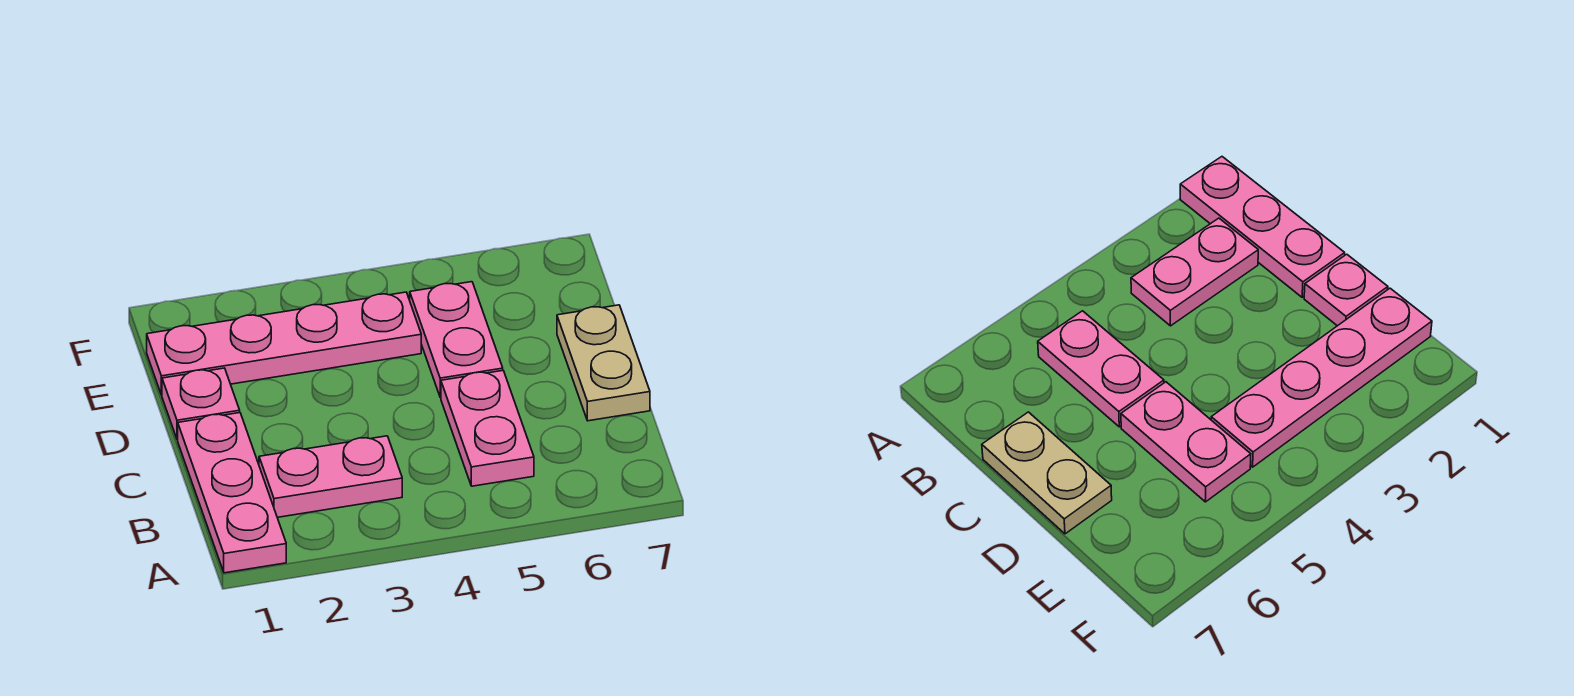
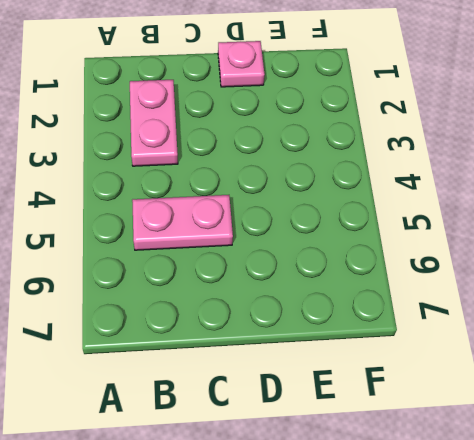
none -> pink plate A1:C1 level 1
none -> tan plate C7:D7 level 1

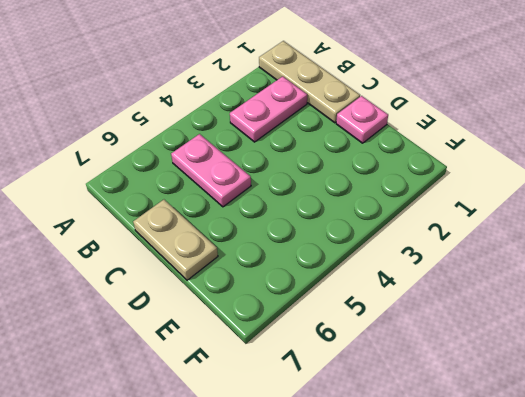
tan plate A1:C1 level 1 -> pink plate A1:C1 level 1
none -> pink plate D5:E5 level 1
none -> pink plate E1:E4 level 1

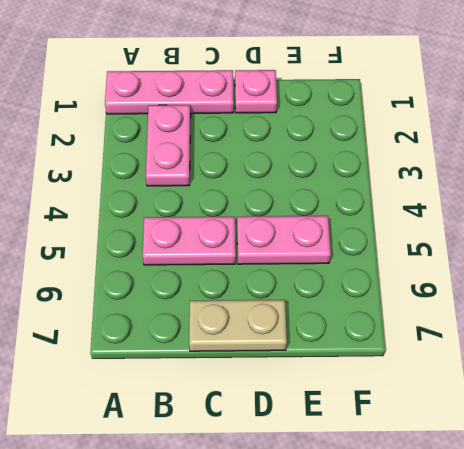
none -> pink plate E1:E4 level 1

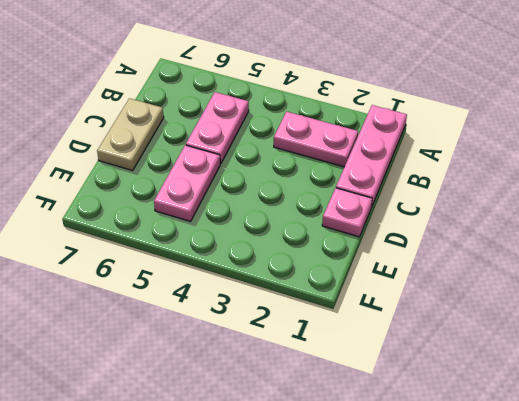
none -> pink plate E1:E4 level 1

